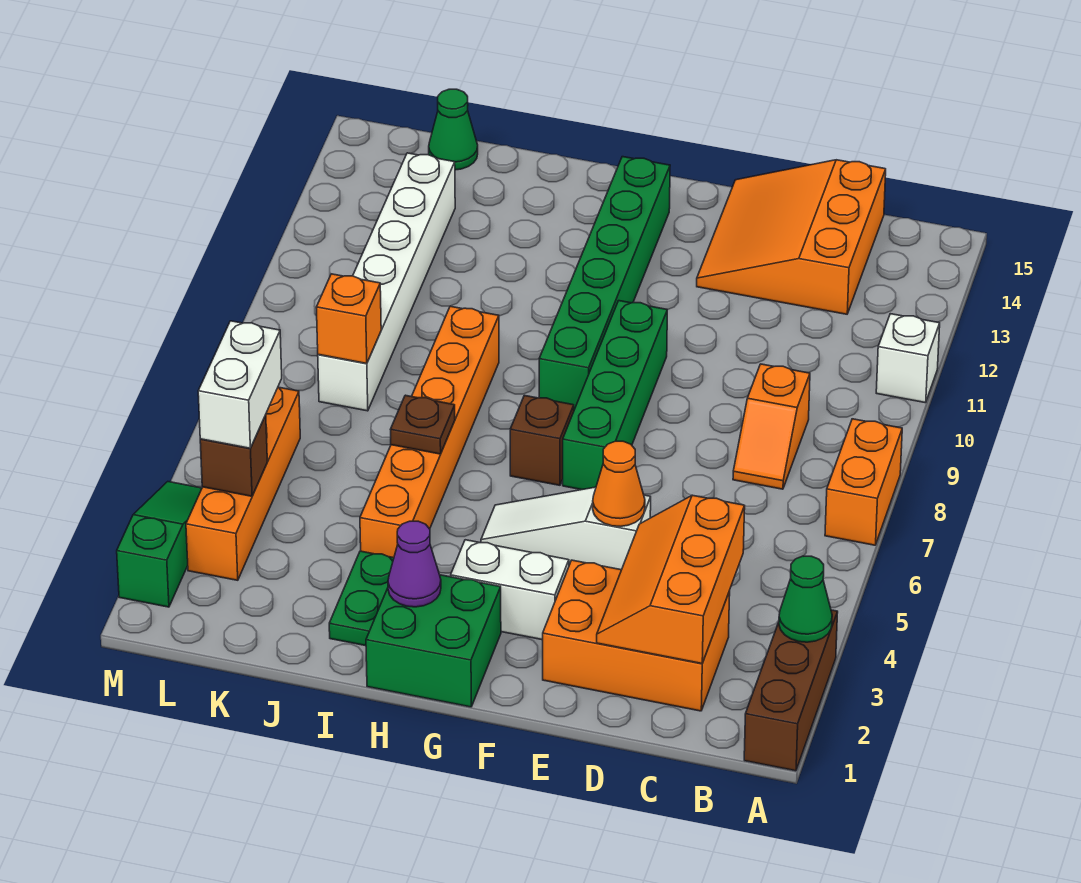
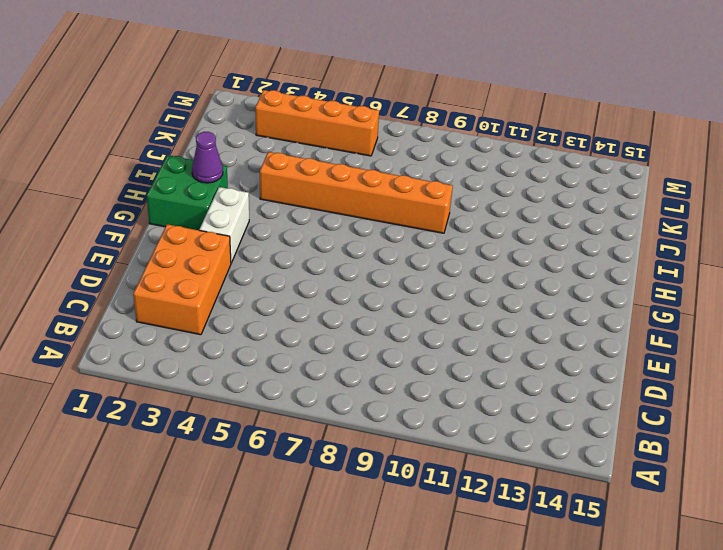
none -> brown brick A1:A3 level 1
none -> orange brick A7:A8 level 1
none -> white brick A11 level 1

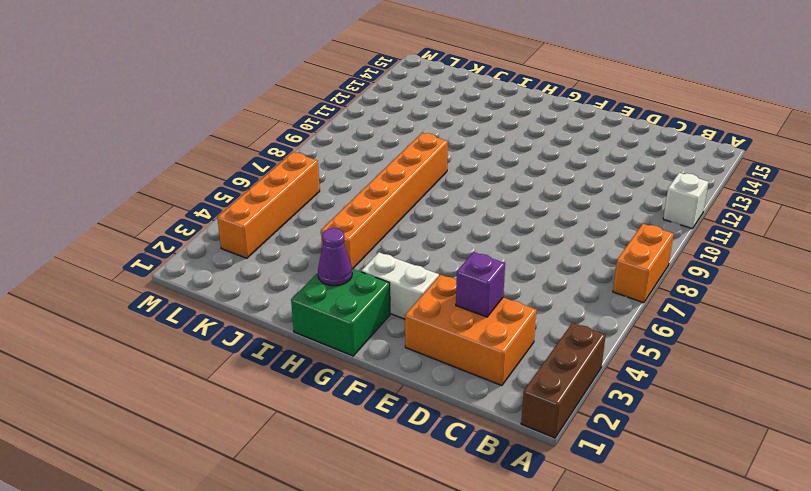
purple brick D3 level 2 -> orange slope C2:D4 level 2 top C
none -> orange slope C8:C9 level 1 top 9
none -> orange slope C13:E15 level 1 top C
none -> white slope E5:G5 level 1 top E

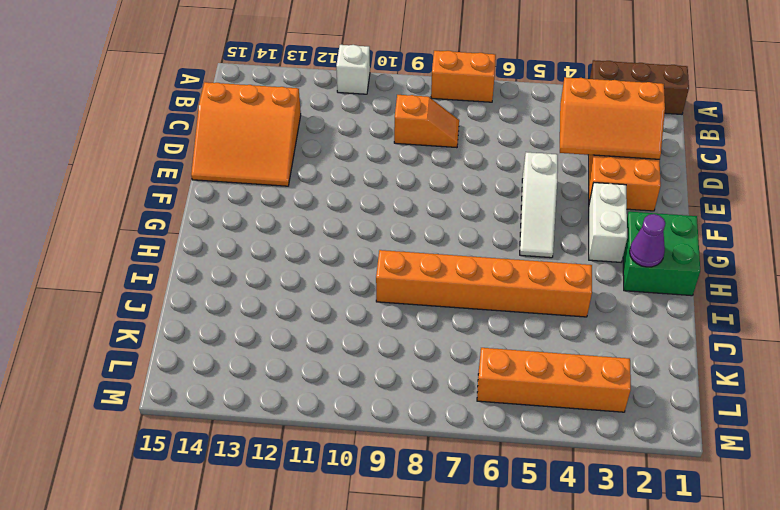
none -> green brick F7:F10 level 1
none -> brown brick G7 level 1
none -> green brick G9:G14 level 1

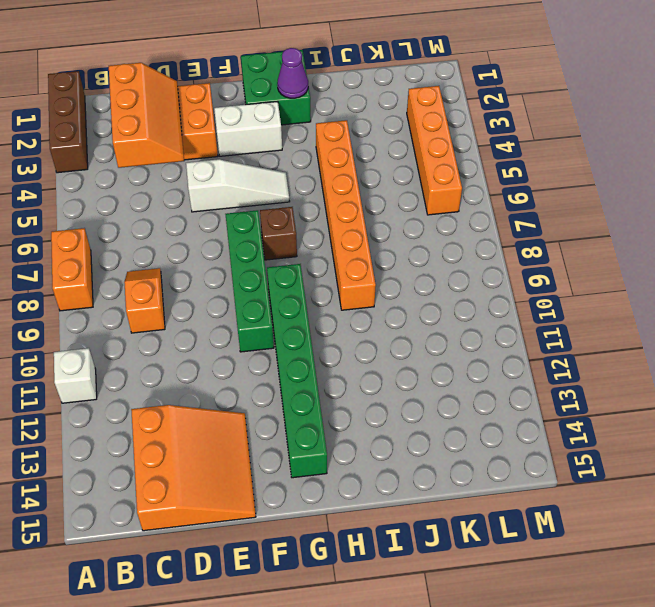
none -> green plate I2:I3 level 1
none -> white brick K8:K13 level 1
none -> green cone K15 level 1

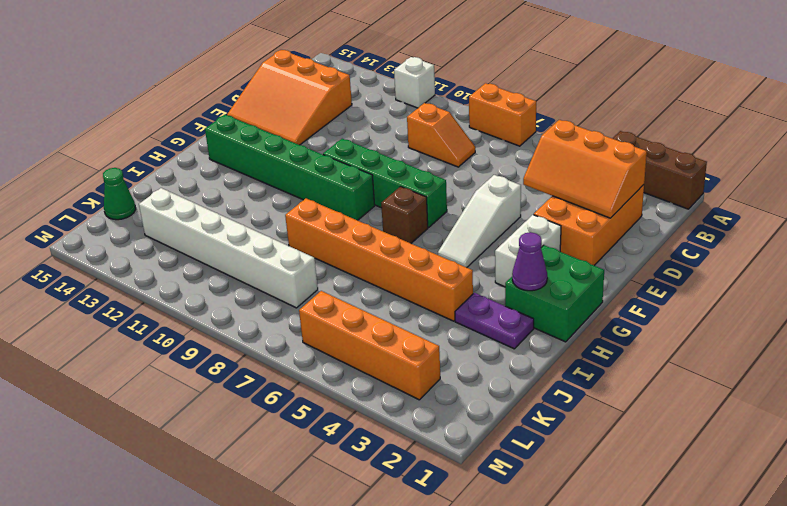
purple plate I2:I3 level 1 -> green plate I2:I3 level 1
none -> green slope M2:M4 level 1 top 2
none -> green cone A3 level 2
none -> orange cone E5 level 2

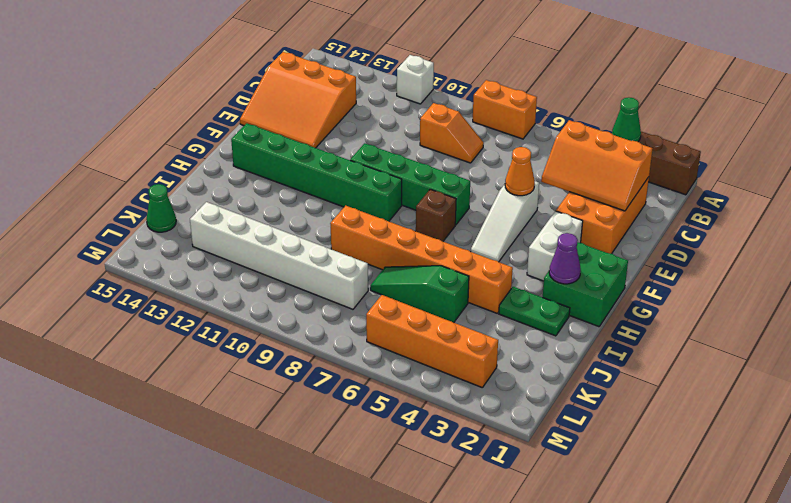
green slope J5:J7 level 1 top 5 -> green slope M2:M4 level 1 top 2
none -> brown plate I6 level 2
none -> orange brick K8 level 2
none -> brown brick L4 level 2

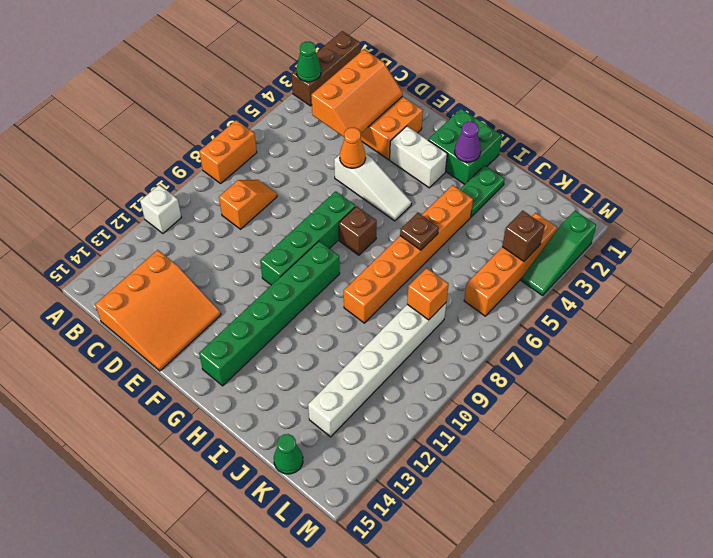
none -> white brick L4:L5 level 3

